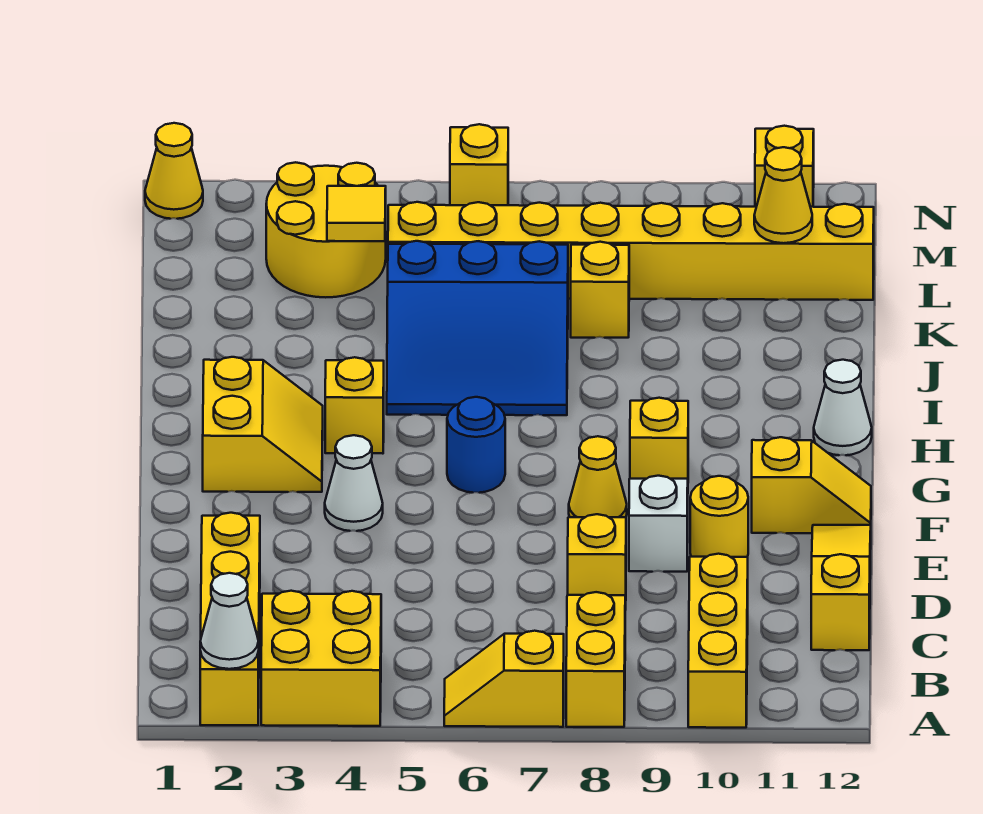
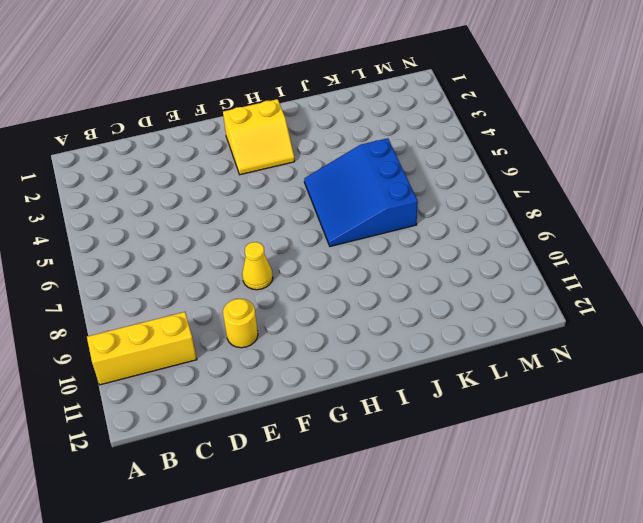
none -> yellow brick A2:D2 level 1
none -> yellow brick A3:B4 level 1
none -> yellow slope A6:A7 level 1 top 7

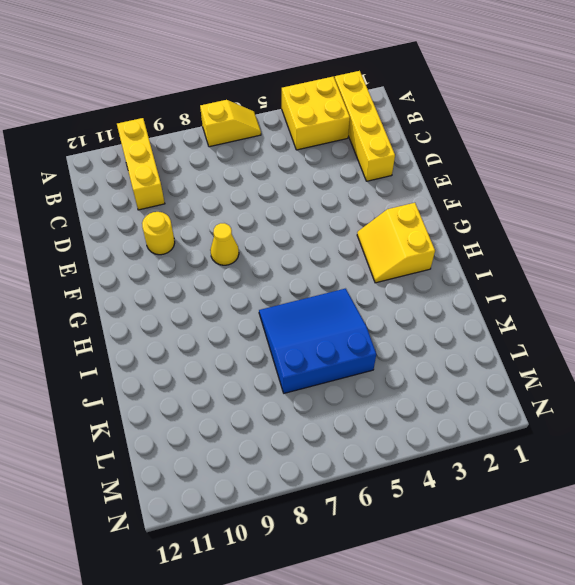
none -> yellow brick A8:B8 level 1
none -> yellow slope C12:E12 level 1 top C
none -> yellow brick D8 level 1

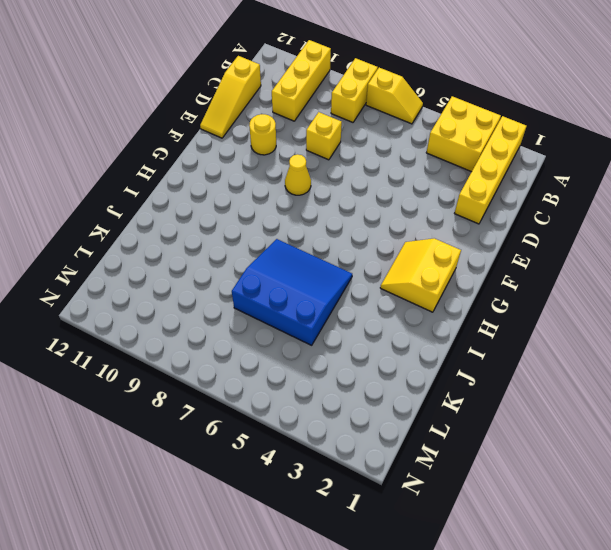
none -> white brick E9 level 1
none -> white cone F4 level 1
none -> yellow slope F11:F12 level 1 top 11

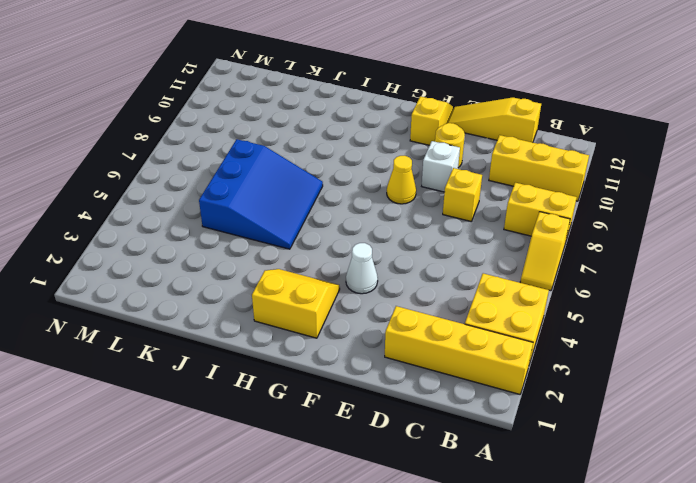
none -> blue round brick G6 level 1
none -> yellow brick G9 level 1
none -> yellow brick H4 level 1

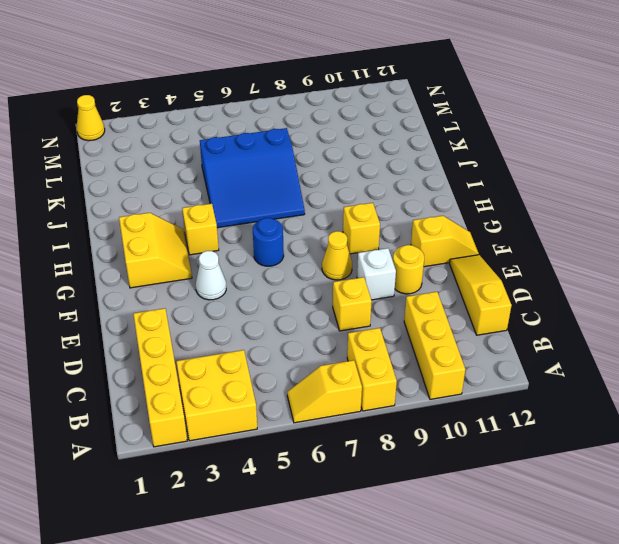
none -> white cone H12 level 1
none -> yellow brick K8 level 1
none -> yellow round brick L3:M4 level 1

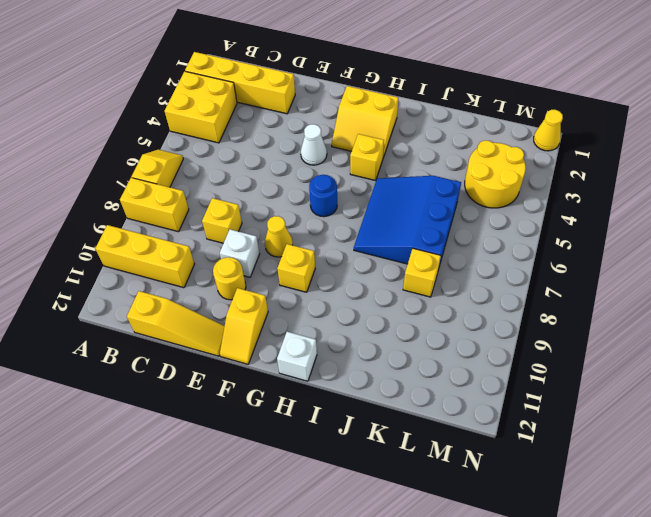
white brick H12 level 1 -> white cone H12 level 1
none -> yellow brick L5:L12 level 1
none -> yellow brick N6 level 1
none -> yellow brick N11 level 1

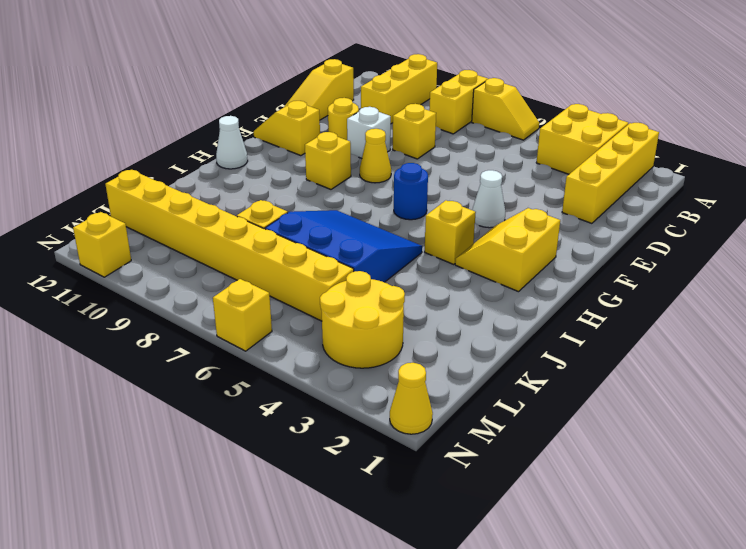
none -> white cone A2 level 2
none -> yellow tile L4 level 2
none -> yellow cone L11 level 2

